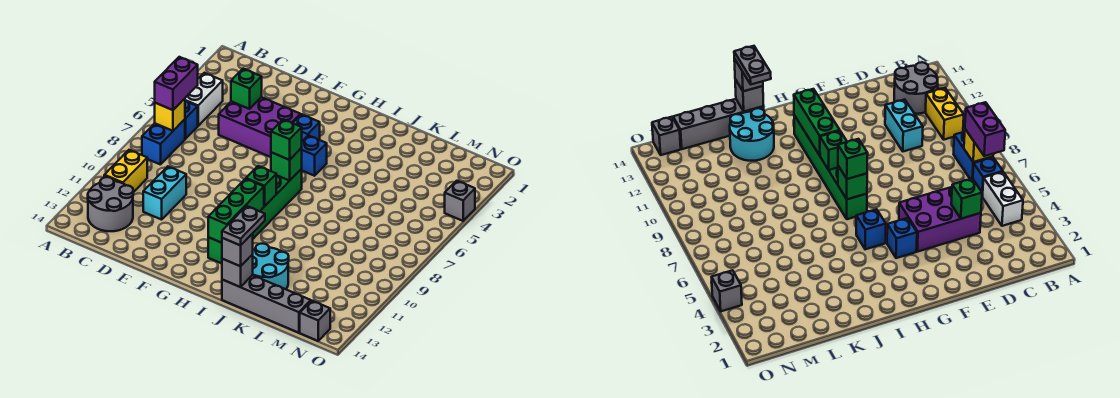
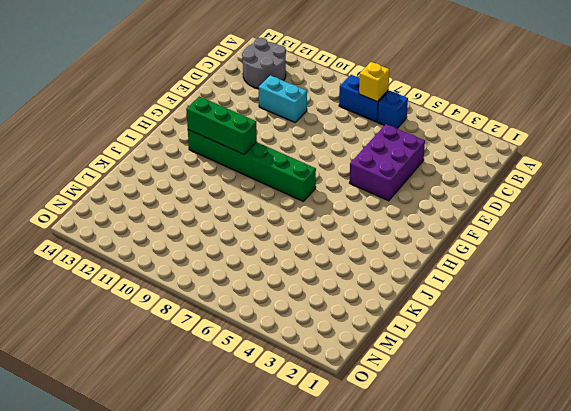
none -> white brick B4:B5 level 1
none -> yellow brick B10:B11 level 1
none -> blue brick G4 level 1

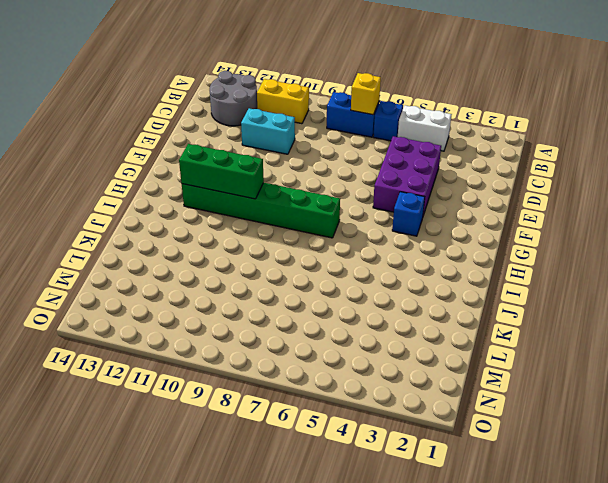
none -> blue brick H5 level 1
none -> cyan round brick J12:K13 level 1
none -> grey brick J14:M14 level 1

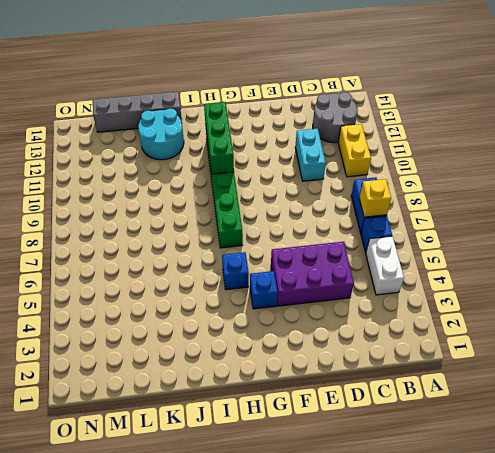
none -> grey brick N14 level 1
none -> grey brick O4 level 1
none -> green brick D4 level 2

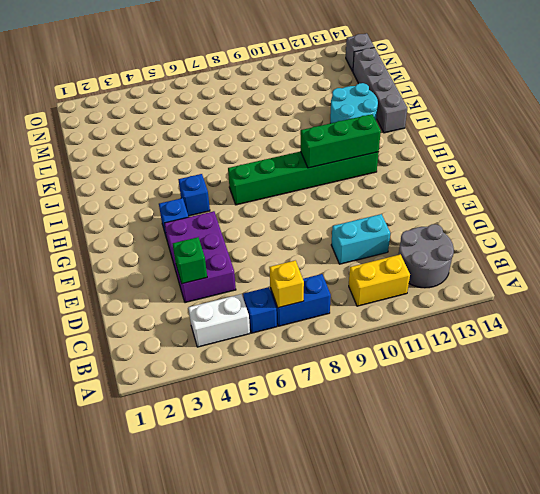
none -> grey brick O4 level 1
none -> green brick H7 level 2
none -> green brick H9 level 2

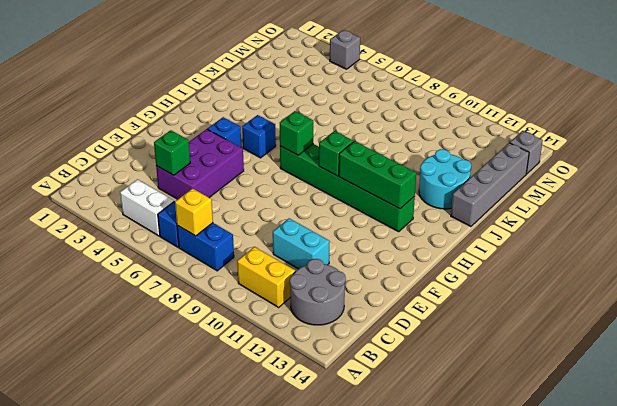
none -> grey brick J14 level 2
none -> purple brick B6:B7 level 3
none -> green brick H7 level 3

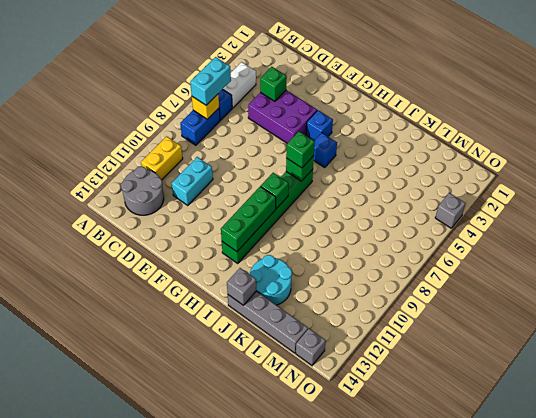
cyan brick B6:B7 level 3 -> purple brick B6:B7 level 3
none -> grey brick J14 level 3
none -> grey plate J13:J14 level 4

